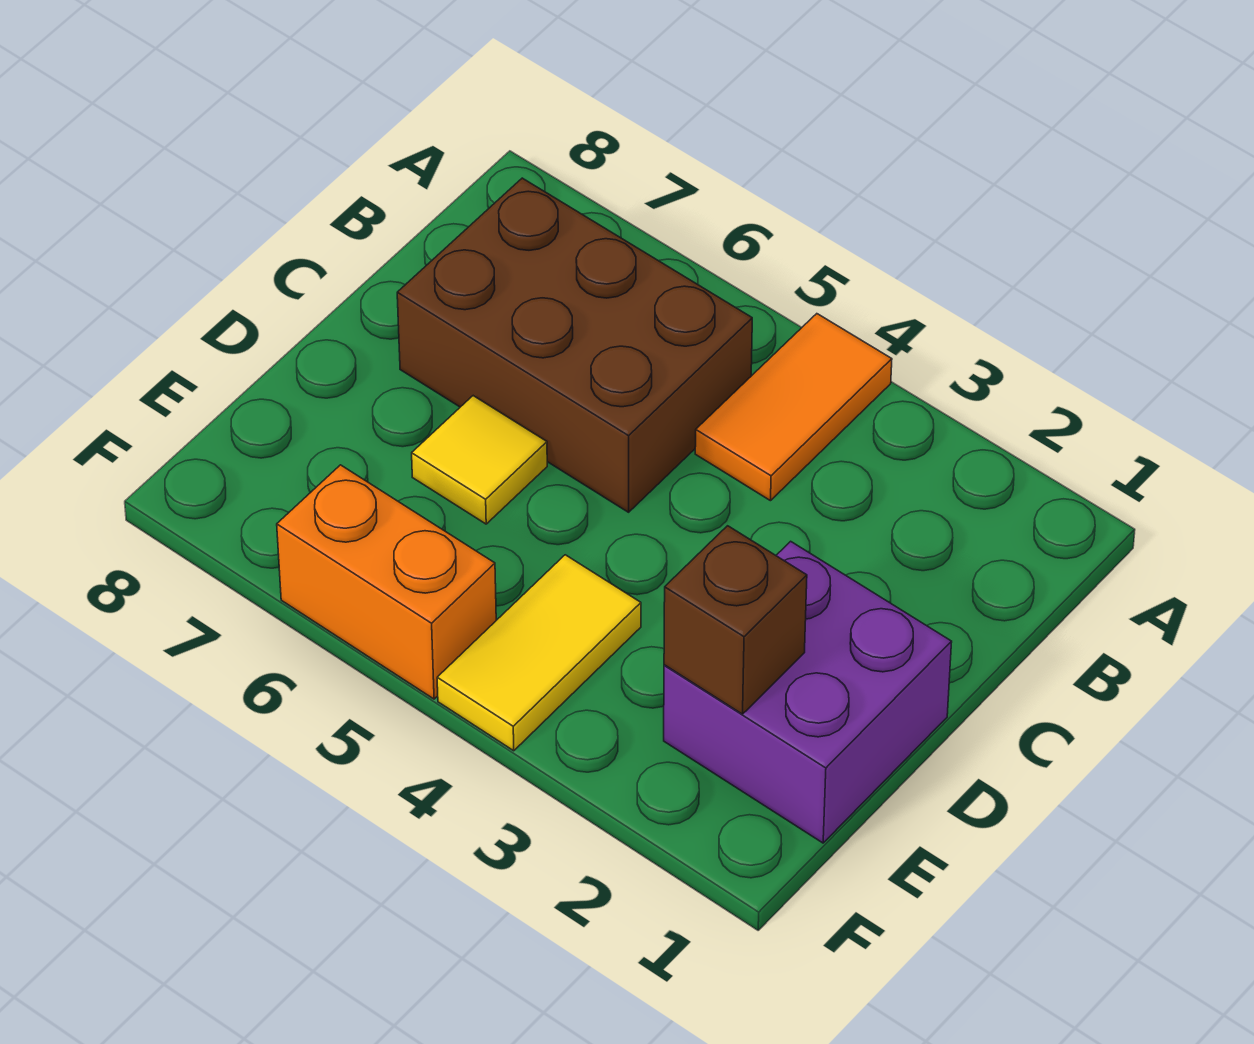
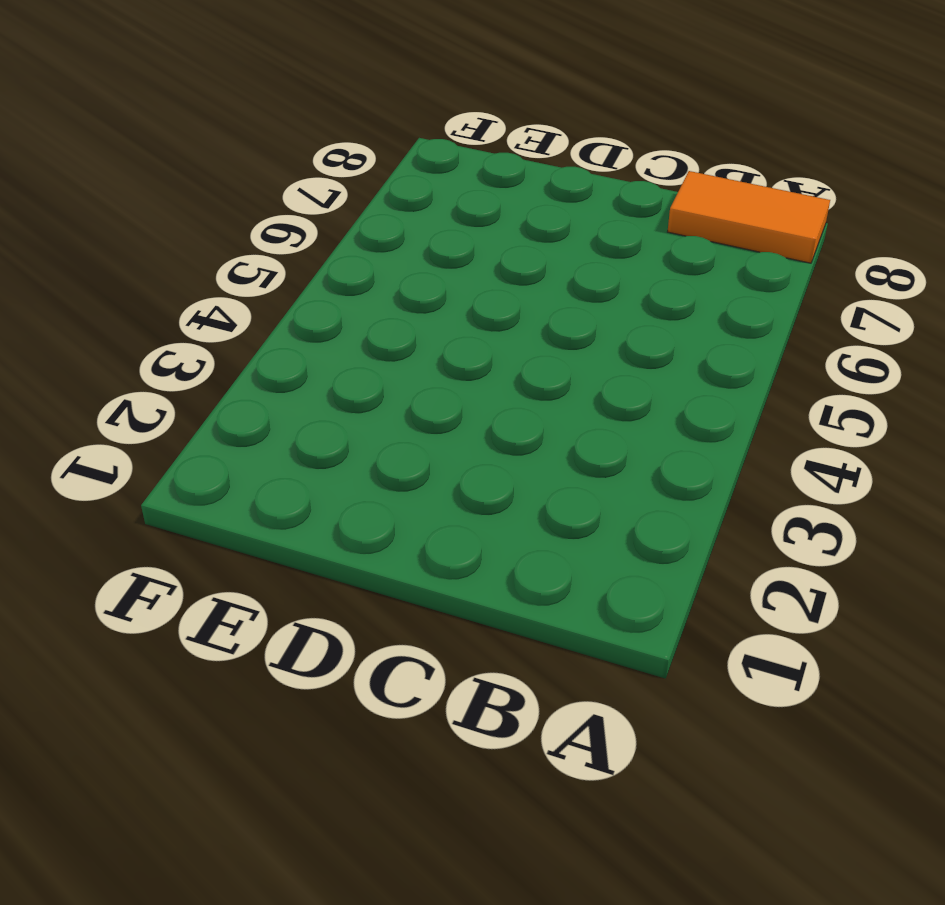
orange tile A8:B8 level 1 -> orange tile A4:B4 level 1
none -> brown brick B5:C7 level 1
none -> purple brick D1:E2 level 1

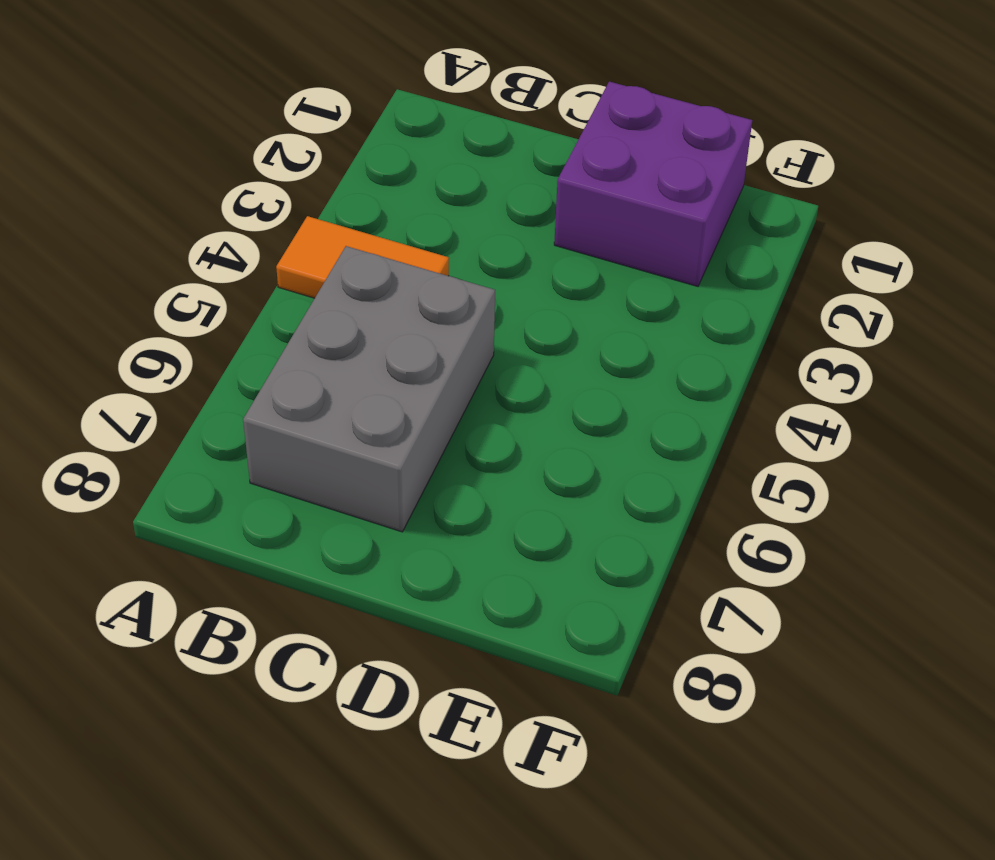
grey brick B5:C7 level 1 -> brown brick B5:C7 level 1
none -> yellow tile D6 level 1
none -> yellow tile E4:F4 level 1

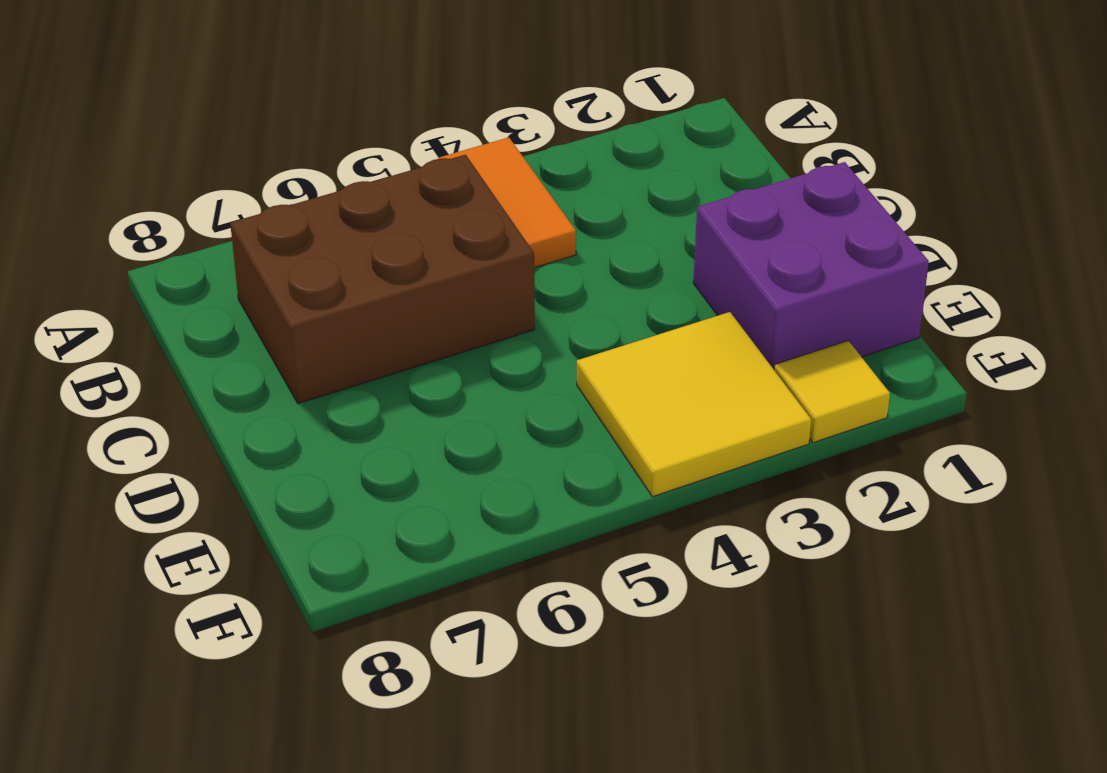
yellow tile E3:F4 level 1 -> yellow tile E4:F4 level 1
yellow tile F2 level 1 -> yellow tile D6 level 1
none -> orange brick F5:F6 level 1
none -> brown brick E2 level 2

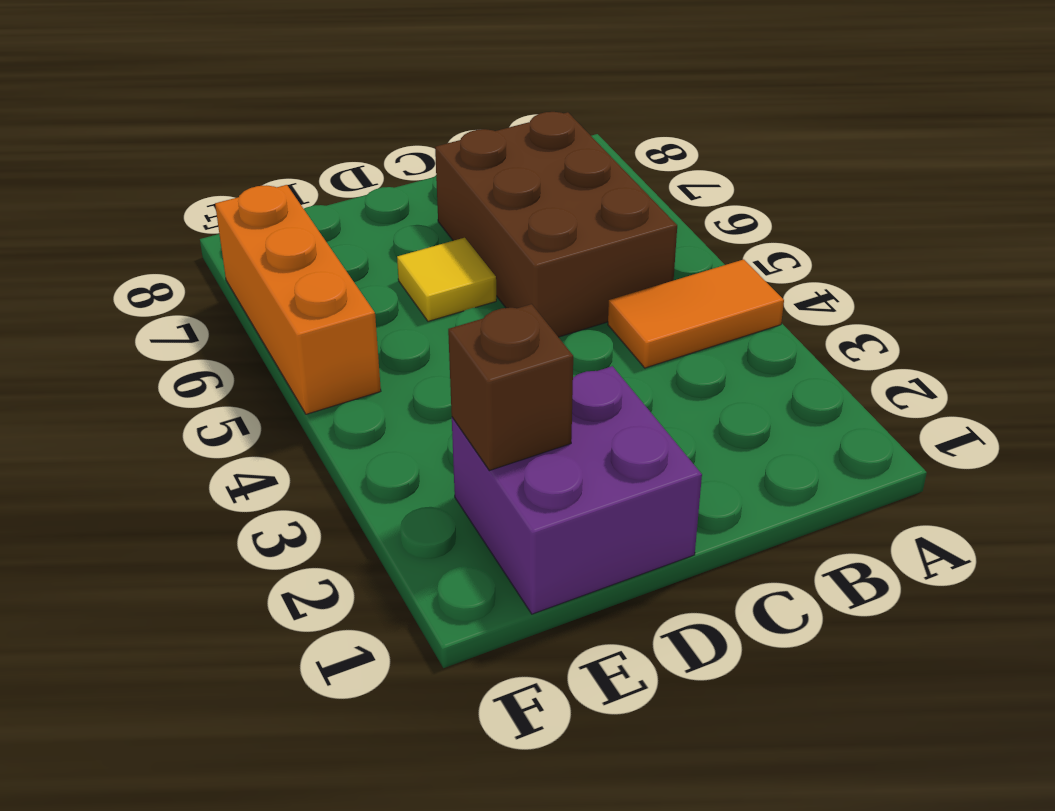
orange brick F5:F7 level 1 -> orange brick F5:F6 level 1
none -> yellow tile E4:F4 level 1

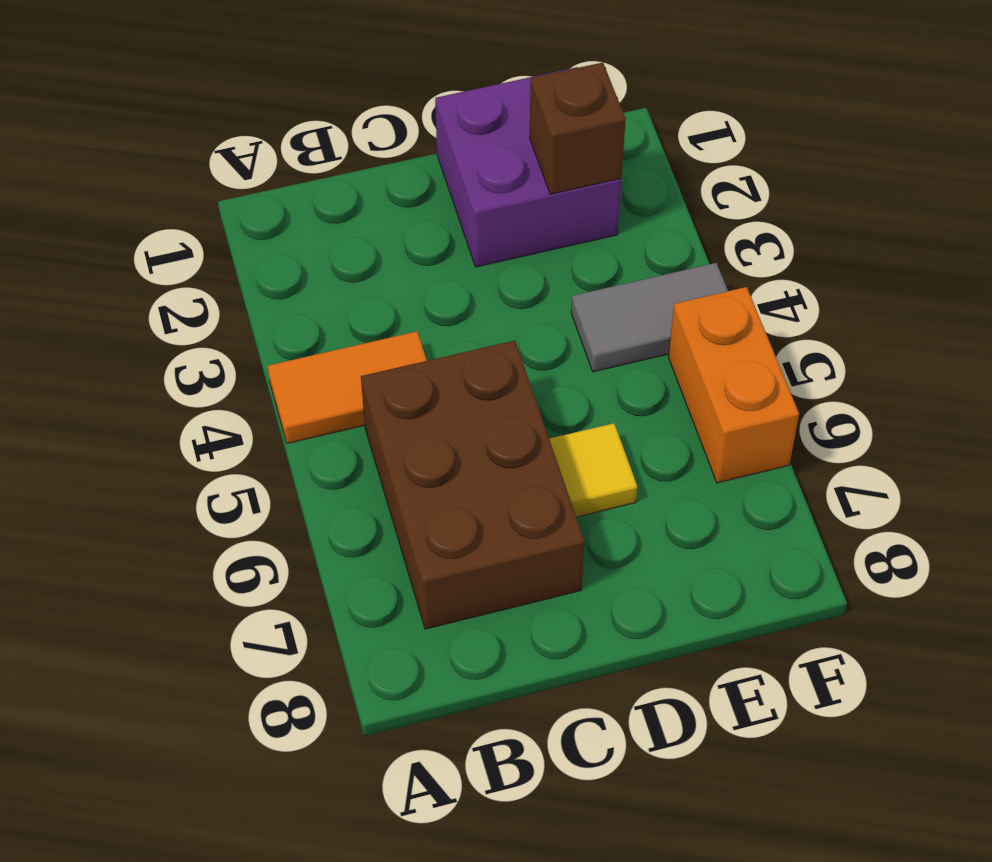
grey tile E4:F4 level 1 -> yellow tile E4:F4 level 1

